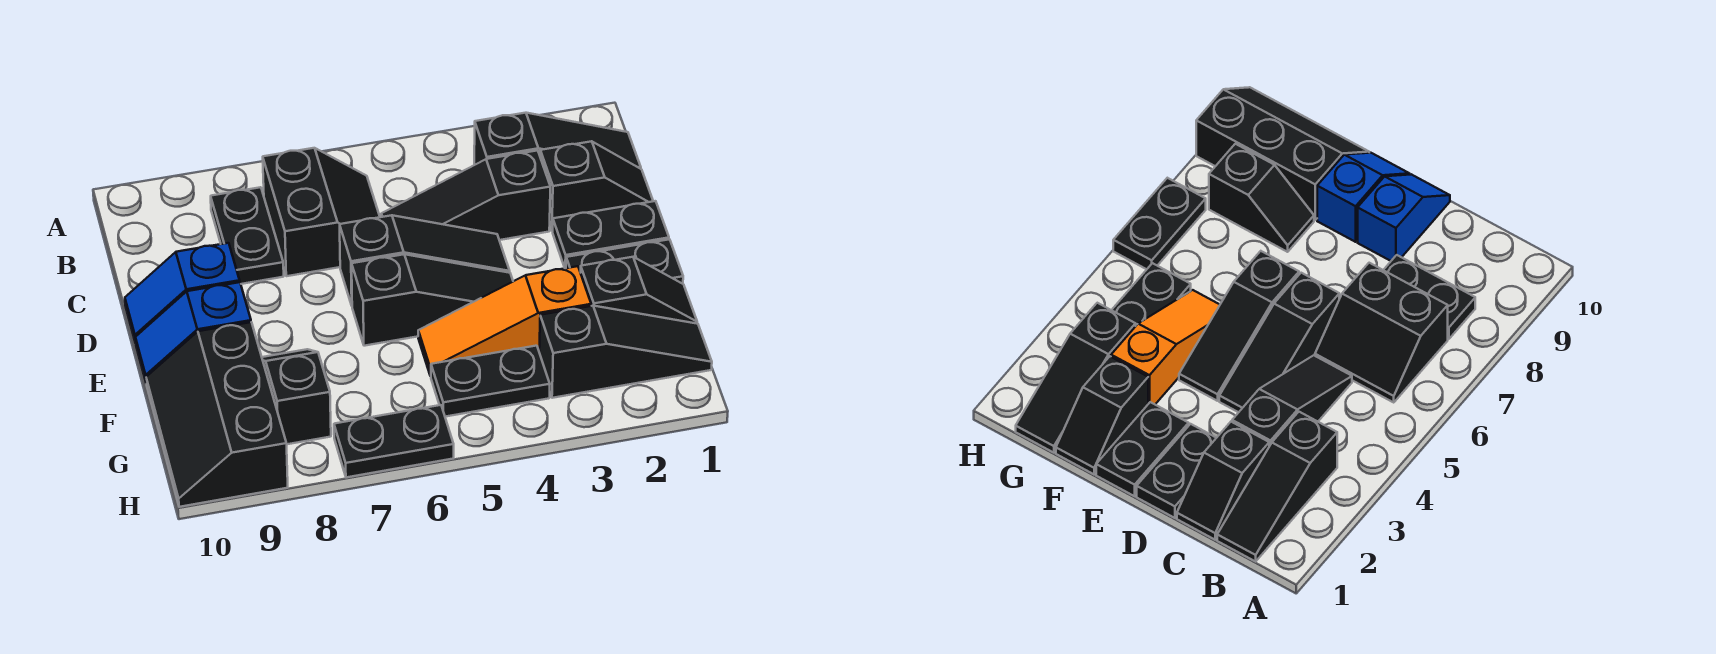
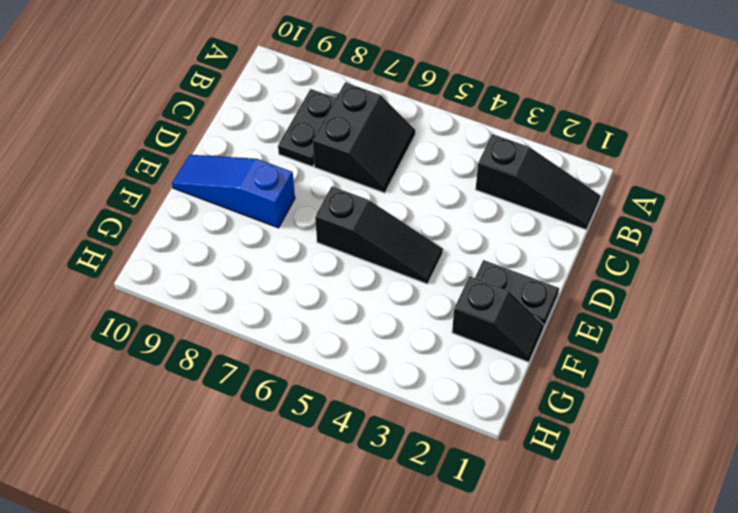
blue slope E8:E10 level 1 top 8 -> blue slope E9:E10 level 1 top 9
none -> black slope C1:C2 level 1 top 2
none -> black slope C3:C5 level 1 top 3
none -> black plate D1:D2 level 1

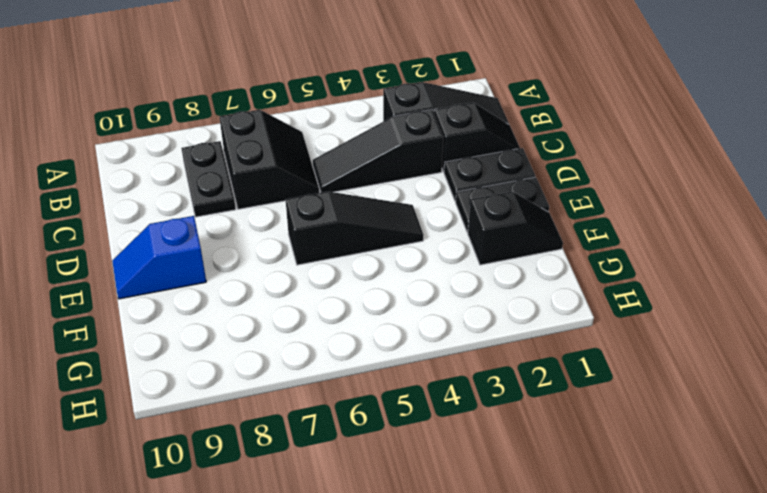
none -> black slope D4:D6 level 1 top 6
none -> blue slope D9:D10 level 1 top 9
none -> orange slope F3:F5 level 1 top 3

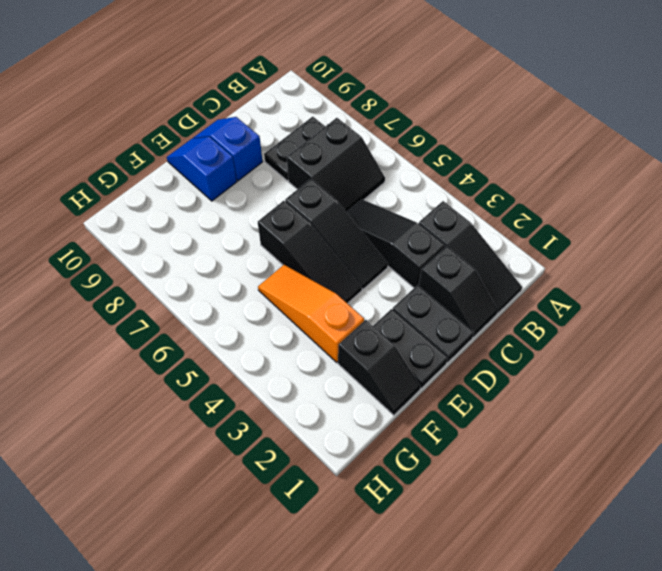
none -> black slope F8:G8 level 1 top G
none -> black slope F9:H10 level 1 top 9
none -> black slope G1:G3 level 1 top 3

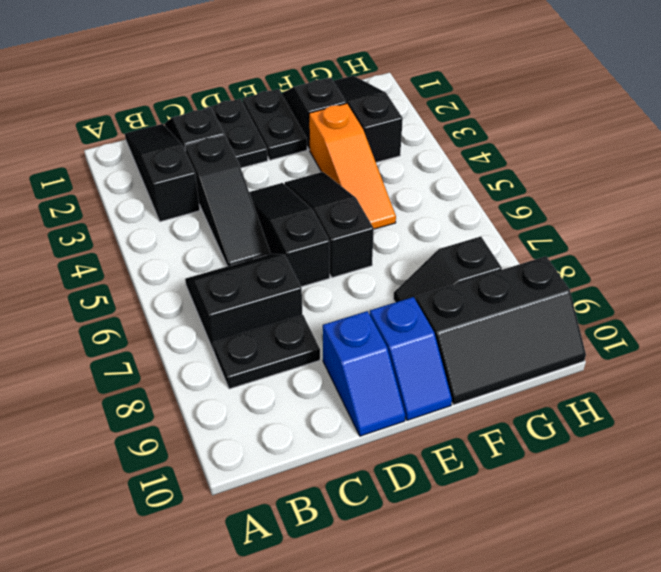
none -> black plate G4:G5 level 1
none -> black plate H6:H7 level 1

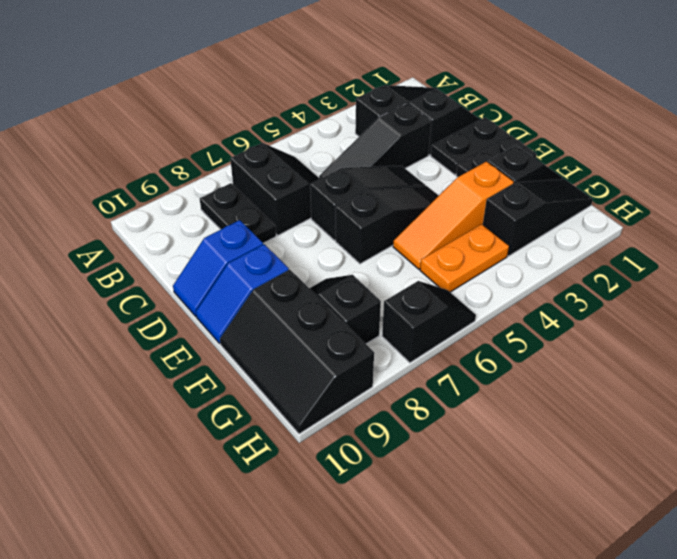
orange plate G4:G5 level 1 -> black plate G4:G5 level 1
black slope H6:H7 level 1 top 7 -> black plate H6:H7 level 1

